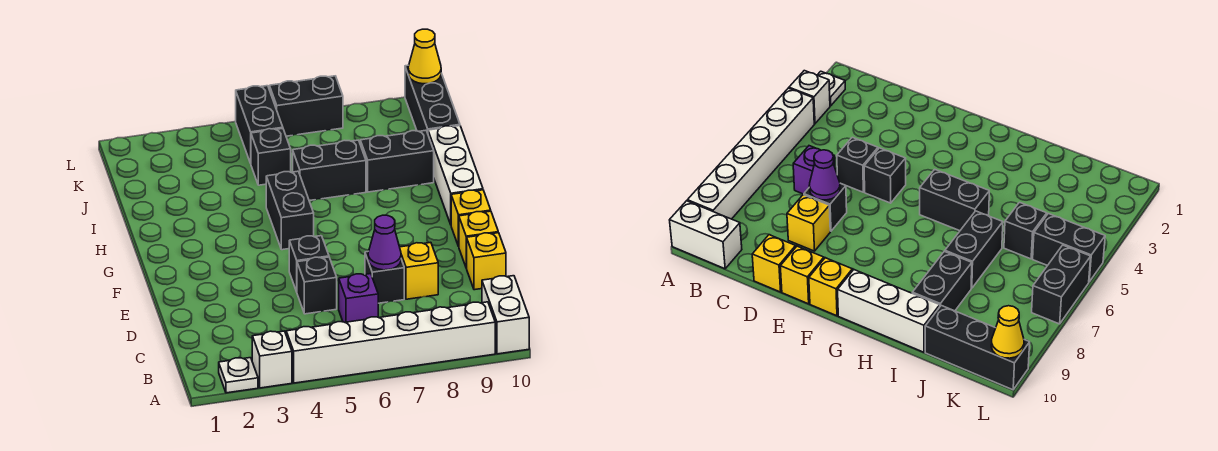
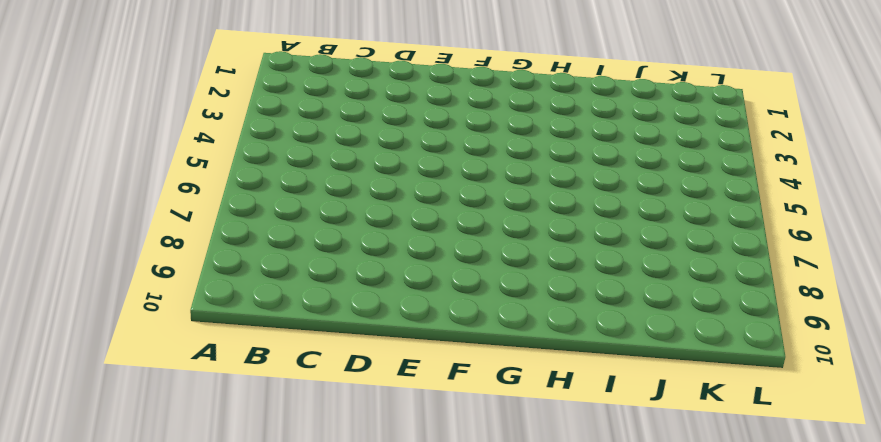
none -> white plate A2 level 1
none -> white brick A3 level 1
none -> white brick A4:A9 level 1

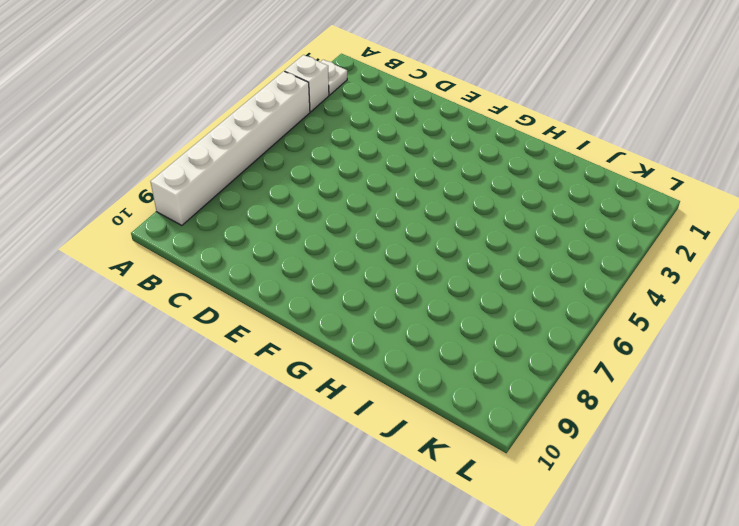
none -> white brick A10:B10 level 1
none -> purple brick C6 level 1
none -> black brick D5 level 1

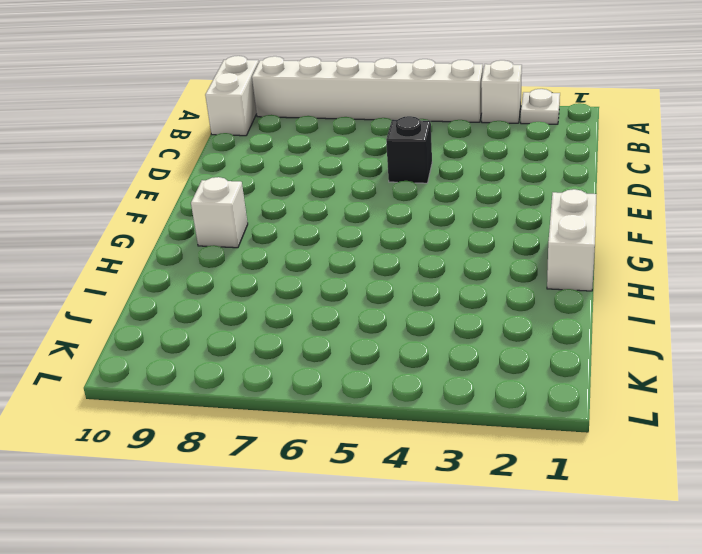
white brick G1:H1 level 1 -> none
white brick G9 level 1 -> none
none -> purple brick C6 level 1
none -> black brick D7 level 1
none -> yellow brick D8 level 1

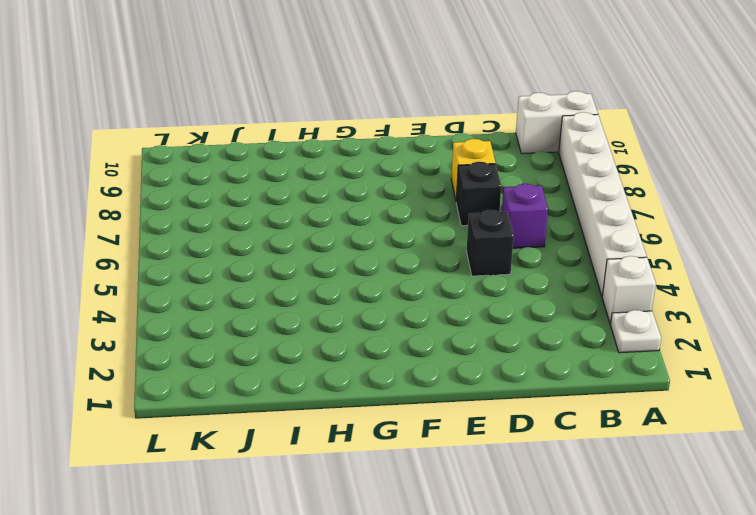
none -> yellow brick D10 level 1
none -> black brick E5 level 1
none -> yellow brick E10 level 1

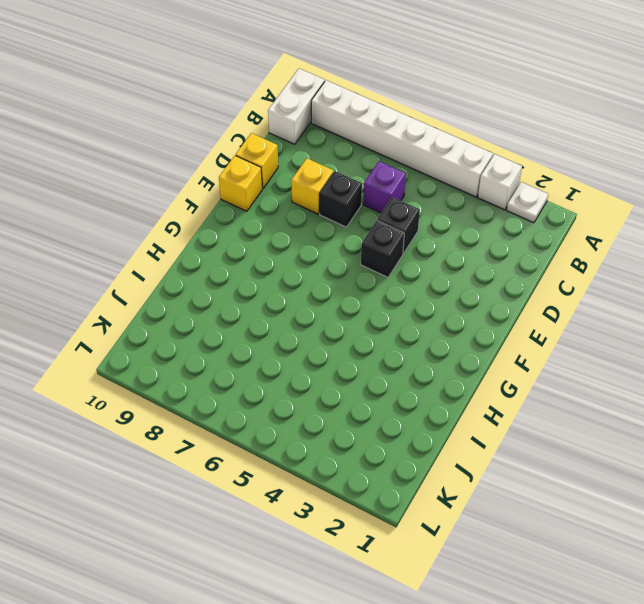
none -> yellow brick F10 level 1
none -> black brick G5:H5 level 1
none -> white brick G10:I10 level 1

